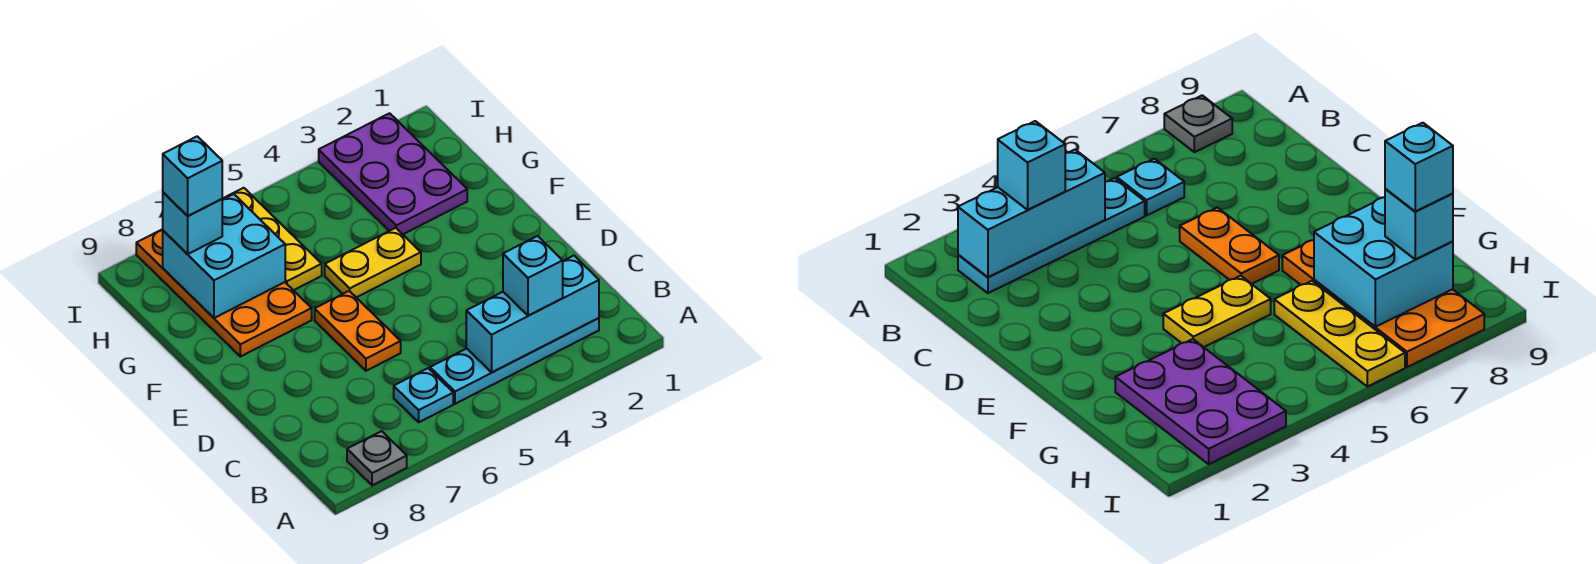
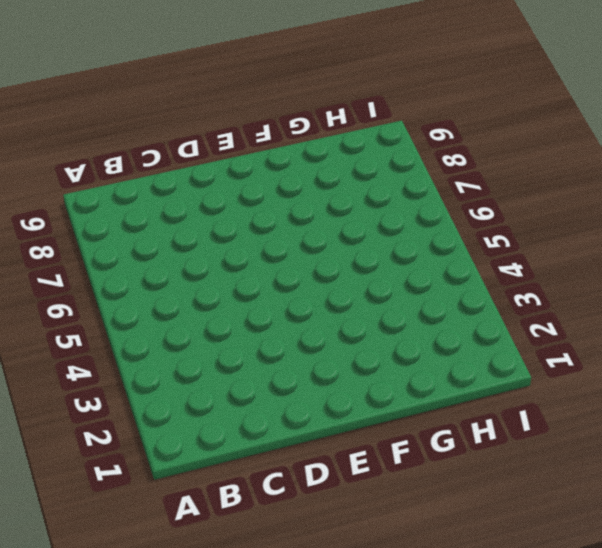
none -> grey plate A8 level 1
none -> cyan plate B2:B5 level 1
none -> cyan plate B6 level 1

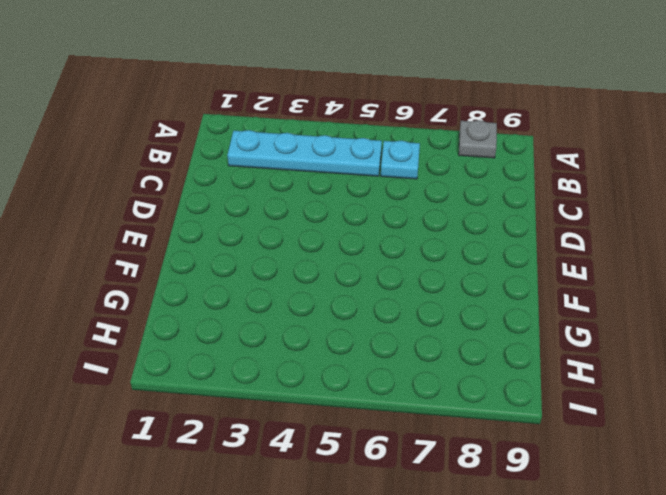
none -> orange plate D6:E6 level 1
none -> yellow plate F4:F5 level 1
none -> orange plate F7:I8 level 1

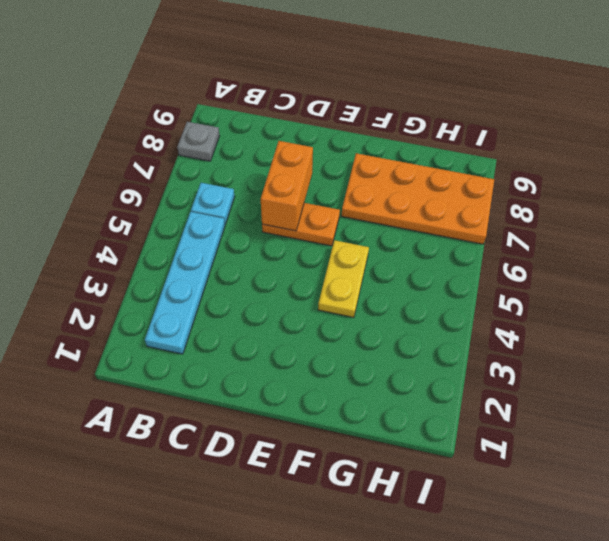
orange brick D6:D7 level 2 -> none
none -> purple plate G2:I3 level 1
none -> yellow plate G6:I6 level 1
none -> cyan brick B2:B4 level 2

